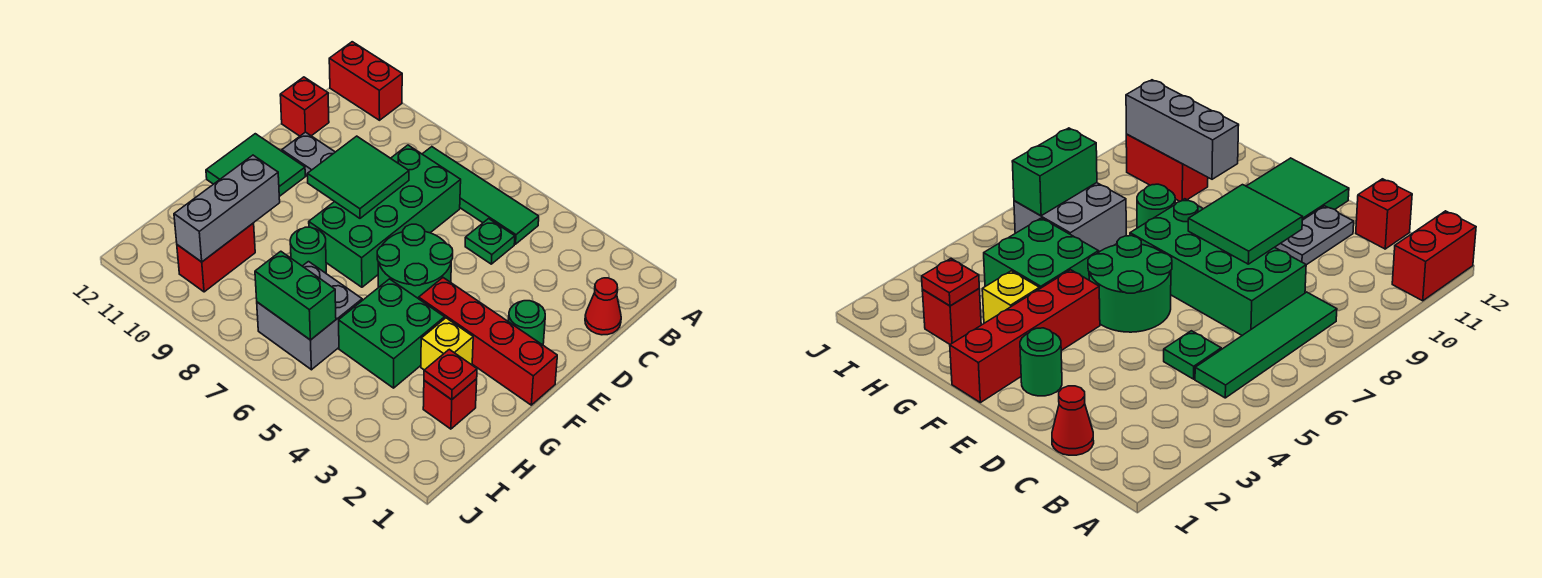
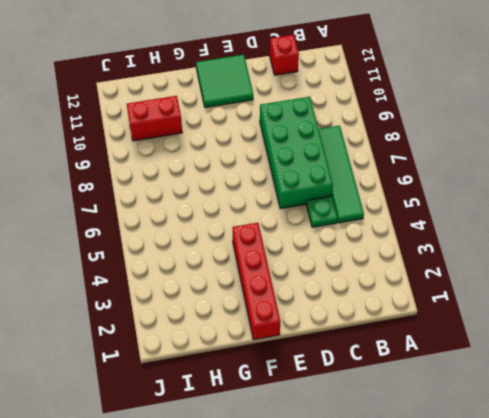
green brick C6:D9 level 1 -> green brick C7:F8 level 1
none -> red brick A11:A12 level 1
none -> red cone C1 level 1
none -> grey plate D10:D11 level 1

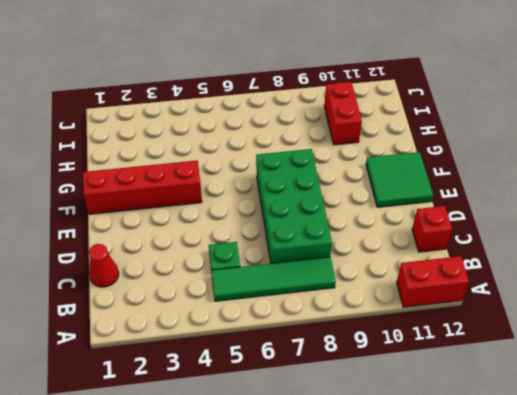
none -> grey plate D10:D11 level 1
none -> green round brick E2 level 1
none -> green round brick E5:F6 level 1

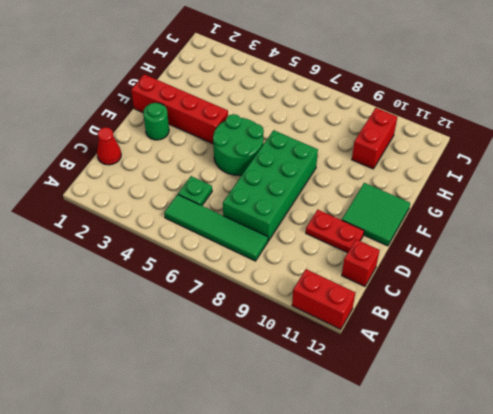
red plate D10:D11 level 1 -> grey plate D10:D11 level 1
none -> yellow brick G3 level 1
none -> green brick G4:H5 level 1
none -> green round brick G8 level 1

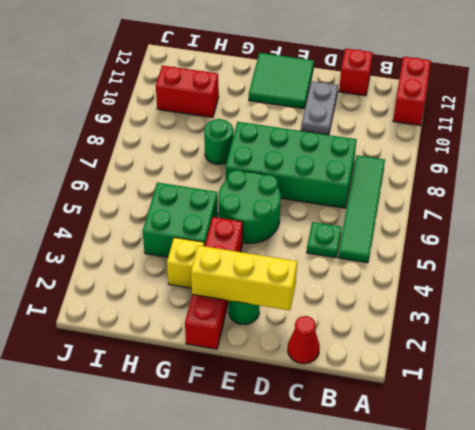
yellow brick D2:F2 level 2 -> none
none -> red brick H2 level 1
none -> grey brick H6:I7 level 1
none -> green tile D8:E9 level 2

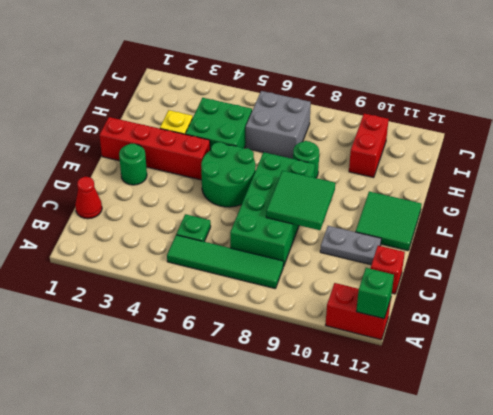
green brick A12 level 2 -> none
none -> red brick H2 level 1
none -> grey brick G10:I10 level 2
none -> red plate H2 level 2

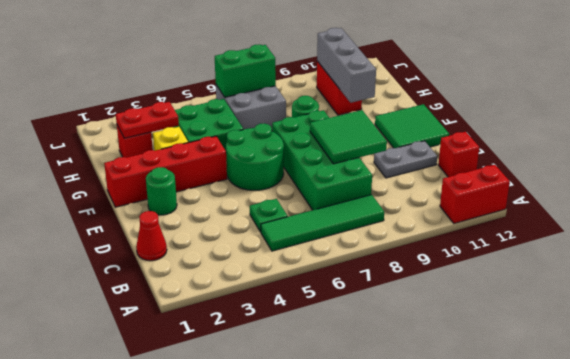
red plate H2:H3 level 2 -> red plate H2 level 2

